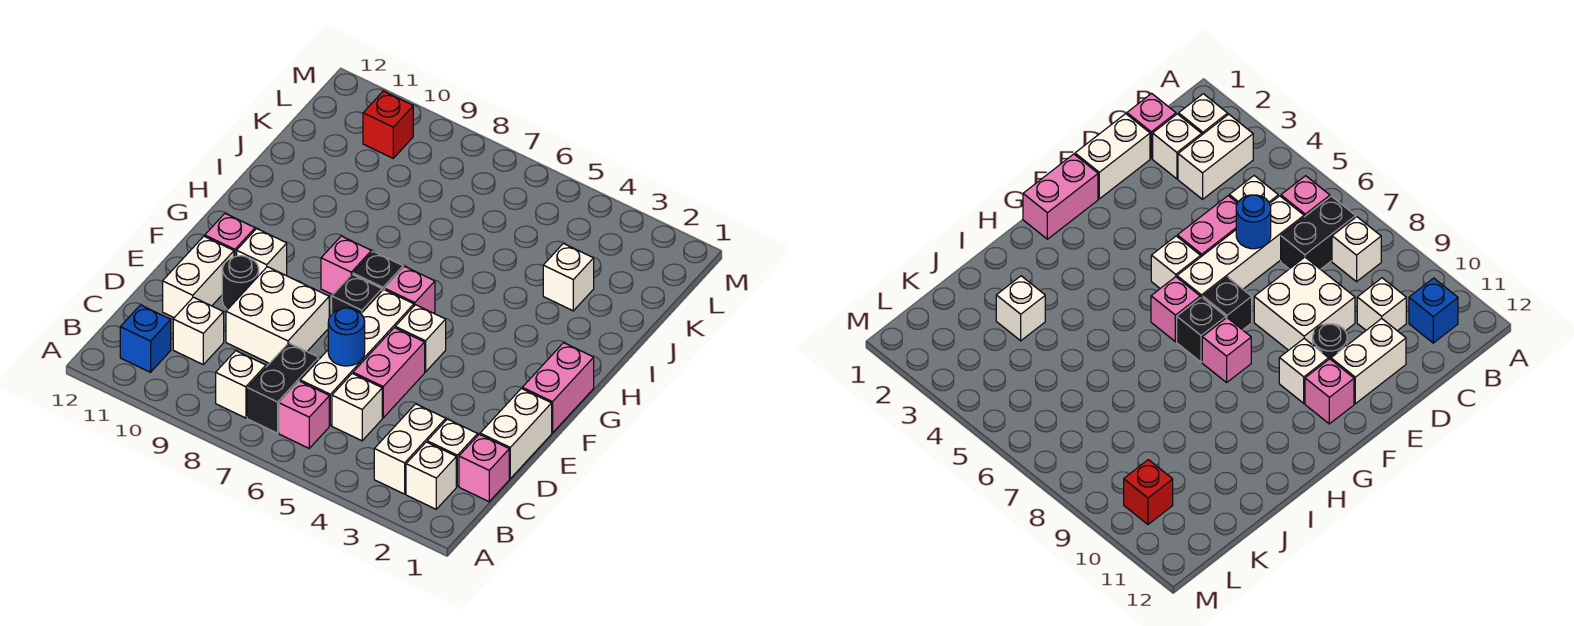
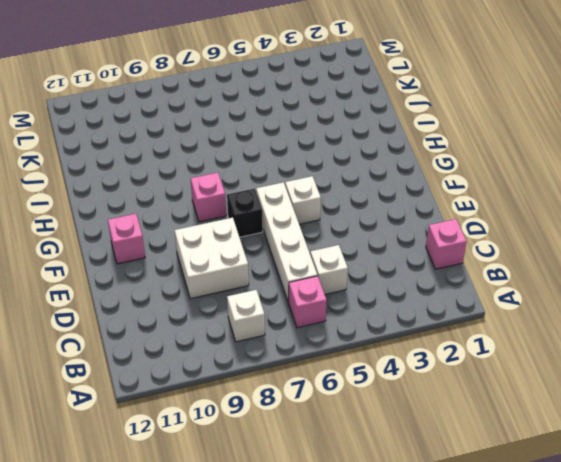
none -> white brick B2 level 1
none -> white brick B3:C3 level 1
none -> black brick B7:C7 level 1

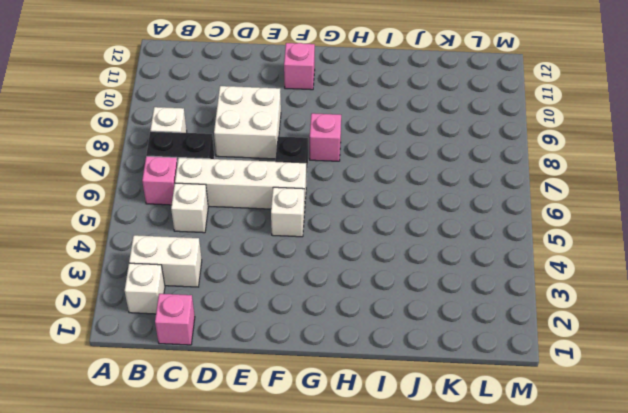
none -> blue brick B11 level 1
none -> white brick C2 level 1
none -> white brick C10 level 1

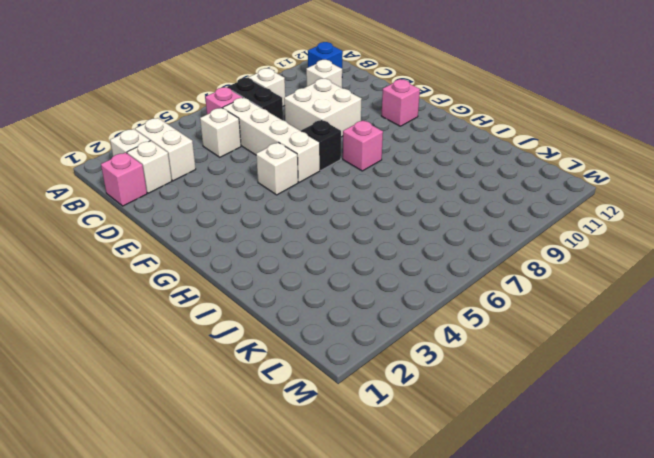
none -> white brick D1:E1 level 1
none -> pink brick D5:E5 level 1
none -> white brick D11:E11 level 1

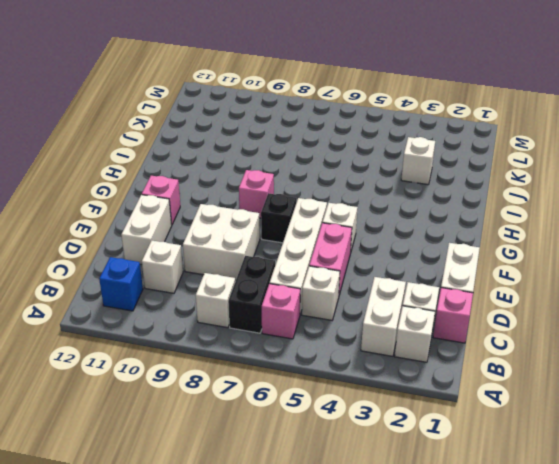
none -> black round brick E10 level 1
none -> pink brick F1:G1 level 1
none -> white brick F10 level 1

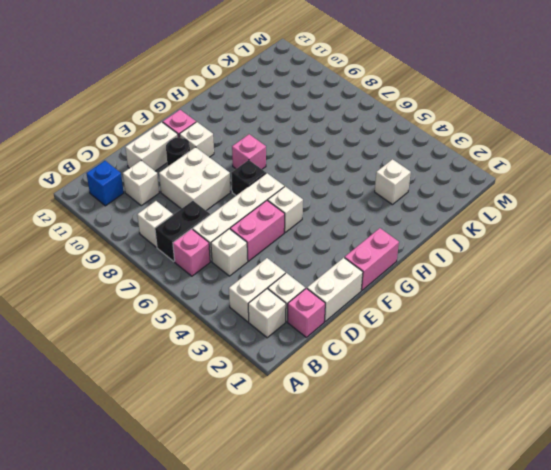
none -> pink brick G6 level 1
none -> black brick G7 level 1
none -> red brick L10 level 1

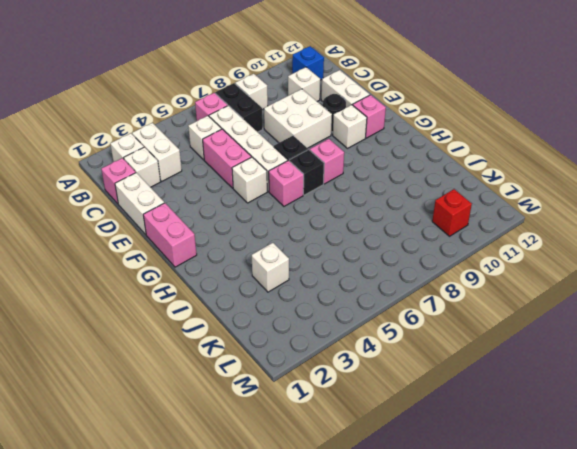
none -> blue round brick D6 level 2

